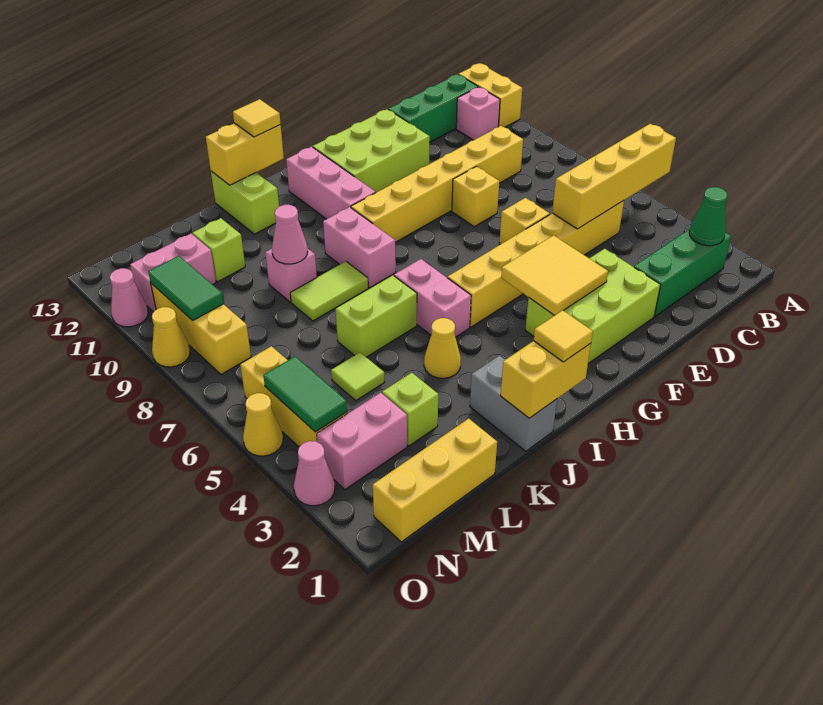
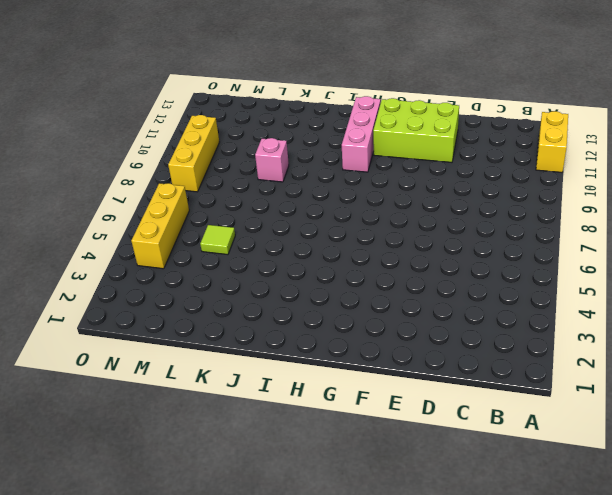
none -> green brick B2:D2 level 1
none -> pink brick B11 level 1
none -> green brick B12:D12 level 1
none -> yellow brick C5:H5 level 1

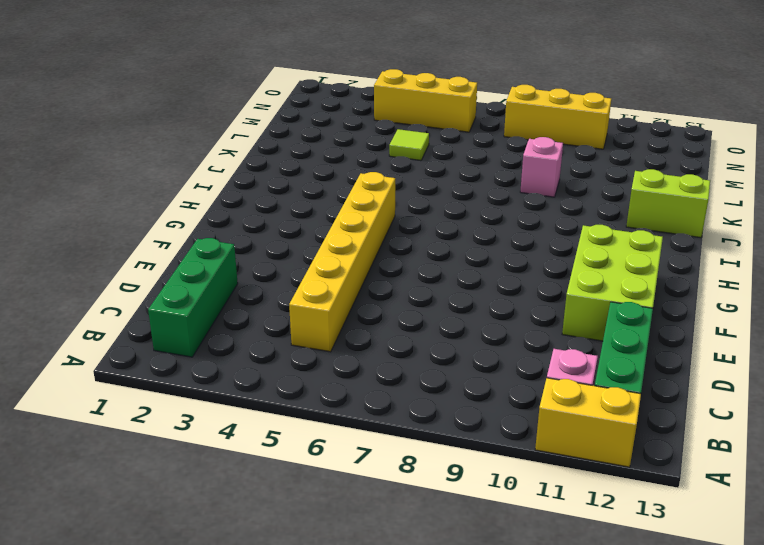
none -> yellow brick C9:H9 level 1
none -> lime brick E2:G3 level 1
none -> yellow brick E6 level 1
none -> yellow brick E8 level 1

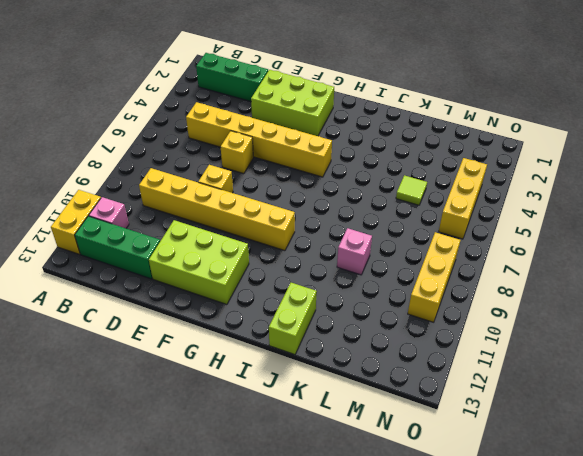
none -> pink brick H10:H12 level 1
none -> pink brick I5:I6 level 1
none -> pink brick I8:I9 level 1
none -> grey brick J1:J2 level 1

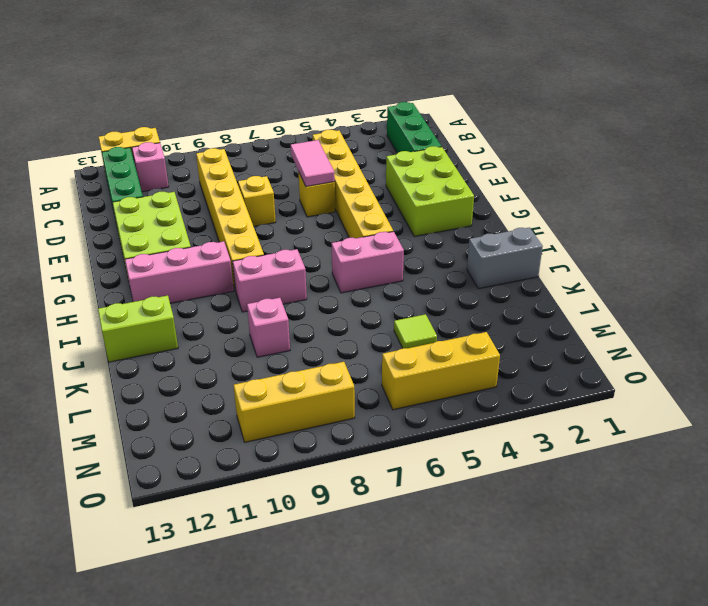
pink tile D6:E6 level 2 -> none
none -> yellow cone J4 level 1
none -> lime brick J6:K6 level 1
none -> lime tile J8:K8 level 1
none -> yellow brick L1:N1 level 1

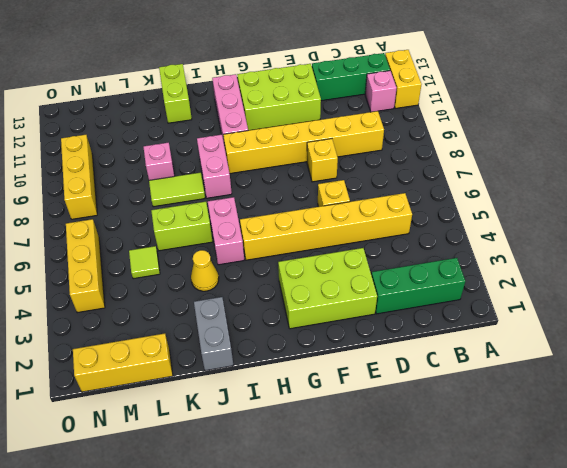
none -> lime brick L3 level 1
none -> lime brick L11 level 1
none -> pink brick M3:N3 level 1
none -> pink brick M11:N11 level 1

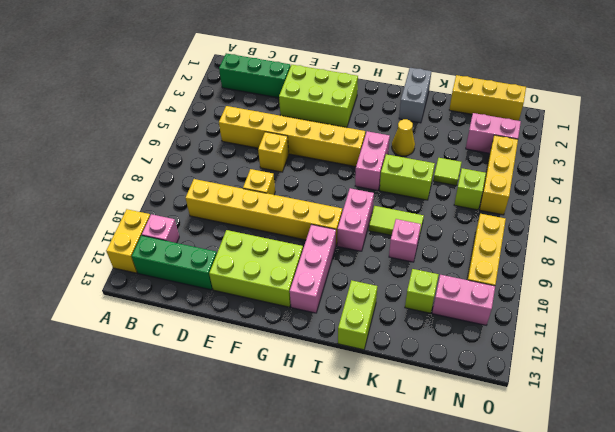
lime brick M6 level 1 -> lime brick L3 level 1
none -> pink cone O3 level 1
none -> yellow cone O5 level 1
none -> yellow cone O9 level 1
none -> pink cone O11 level 1

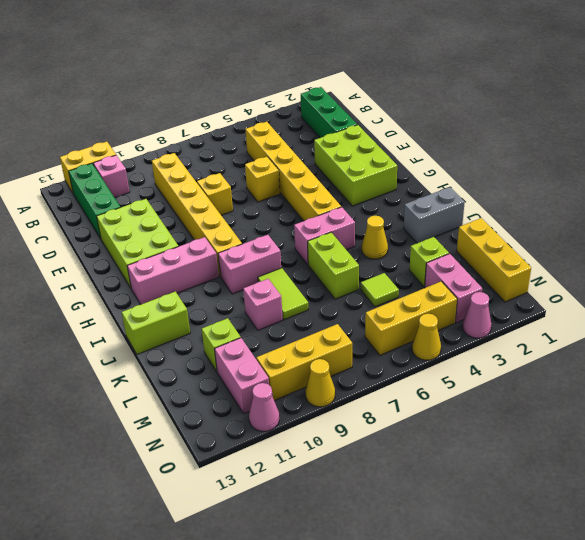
none -> yellow brick A5:D5 level 2
none -> green cone B2 level 2
none -> yellow tile F3:G4 level 2
none -> yellow brick I1:J1 level 2

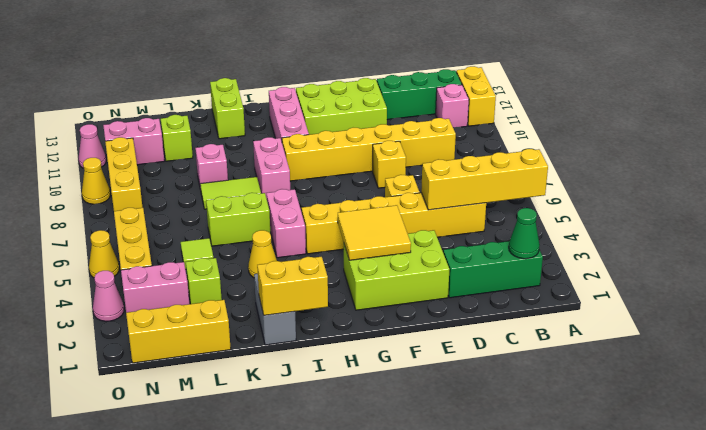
none -> yellow brick I13:J13 level 2
none -> pink cone K9 level 2
none -> green tile N4:N5 level 2
none -> green tile N9:N10 level 2

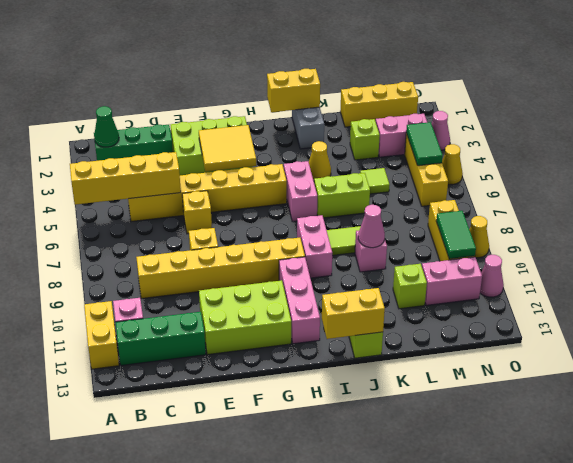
none -> yellow tile I1 level 3
none -> yellow tile I13 level 3

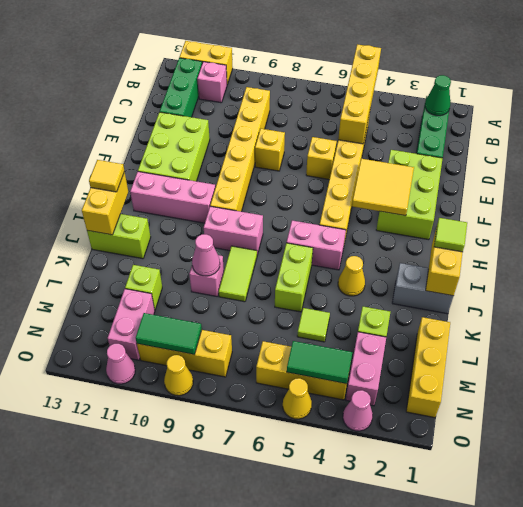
lime tile I1 level 3 -> yellow tile I1 level 3

